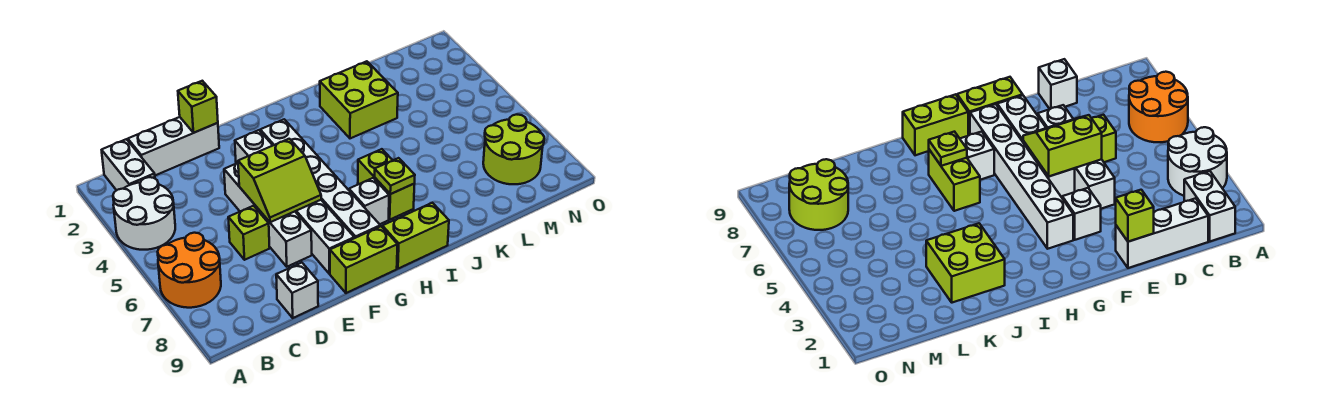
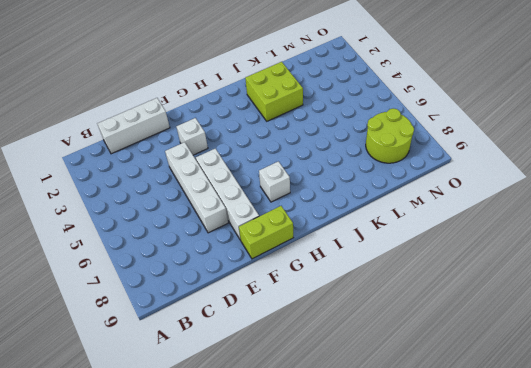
none -> white round brick A3:B4 level 1
none -> orange round brick A6:B7 level 1
none -> white brick B1:B2 level 1

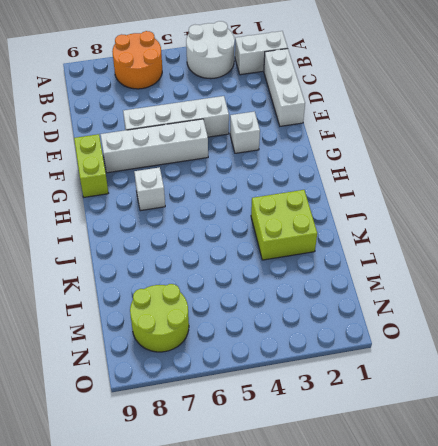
none -> lime brick D6 level 1
none -> white brick D9 level 1
none -> white brick G3:G8 level 1

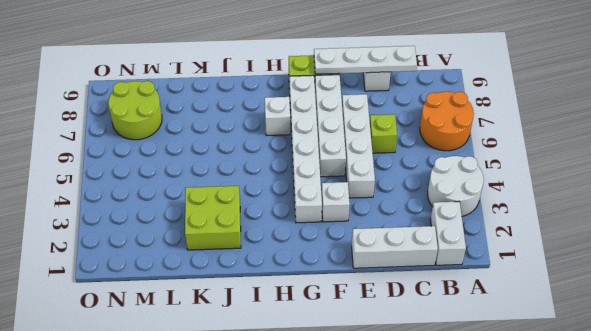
white plate C9:F9 level 2 -> none
none -> lime brick H9:I9 level 1
none -> lime brick I6:I7 level 1
none -> lime brick E1 level 2

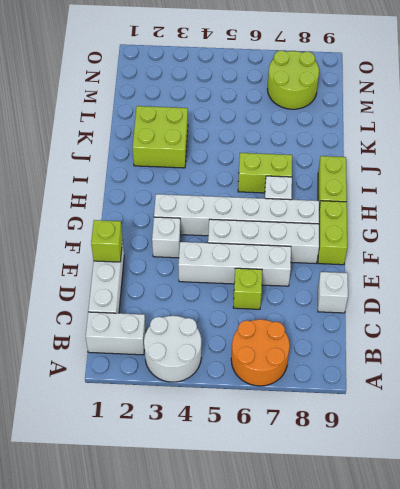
none -> lime slope E5:F6 level 2 top 5
none -> lime plate I7 level 2

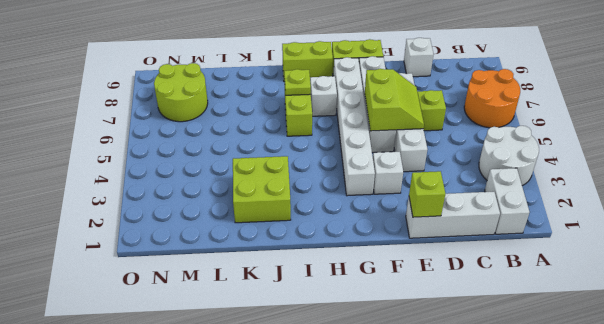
lime slope E5:F6 level 2 top F -> lime slope E5:F6 level 2 top 5

